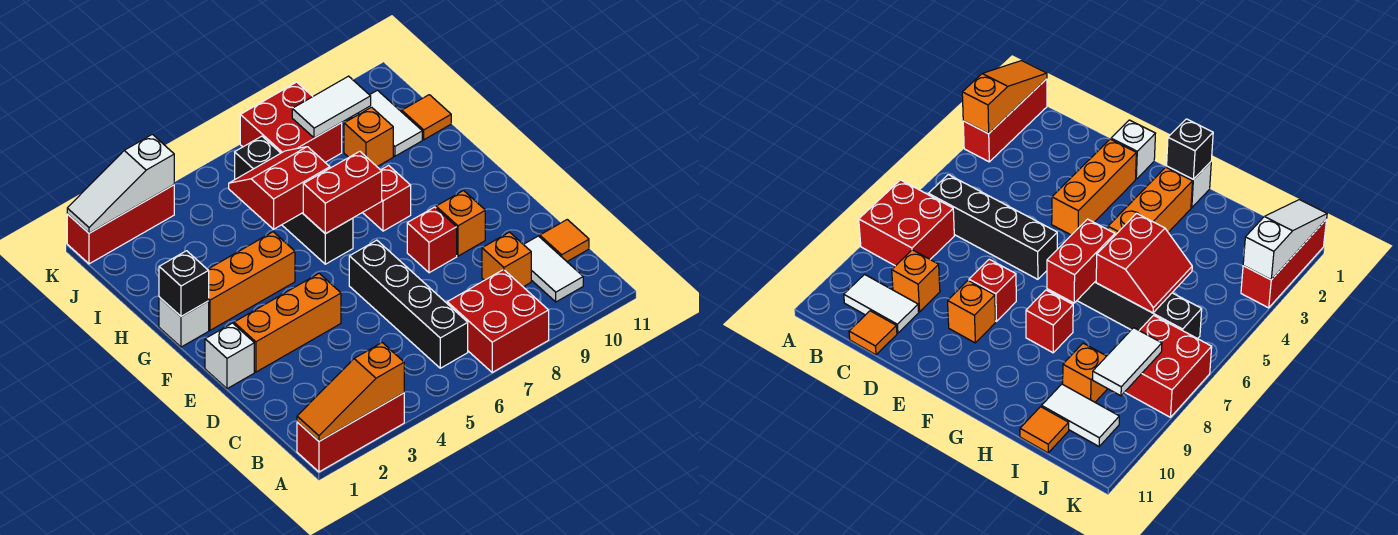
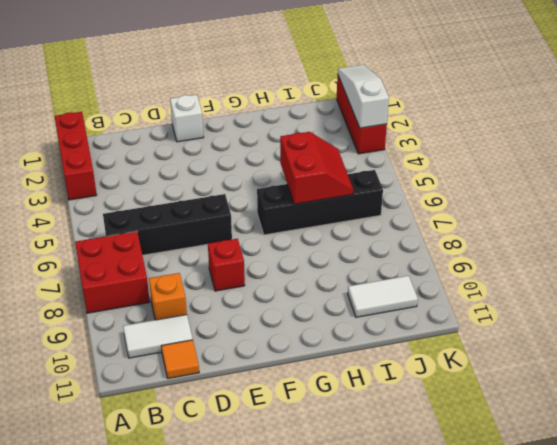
none -> orange brick E2:E4 level 1
none -> orange brick E9 level 1
none -> white brick G1 level 1

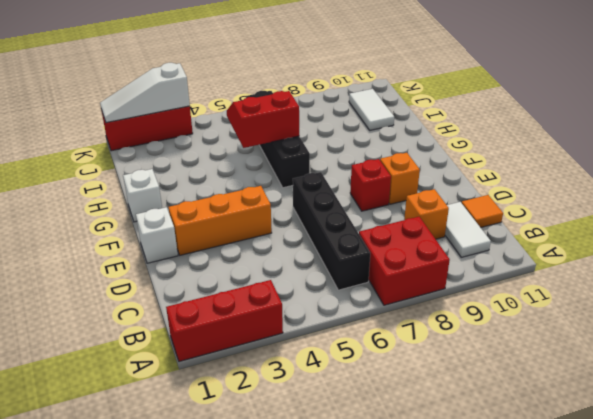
none -> orange brick G2:G4 level 1
none -> red brick G8 level 1
none -> orange brick I9 level 1

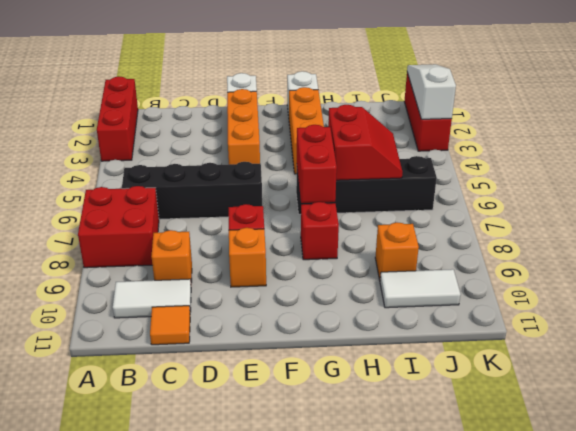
none -> orange tile I11 level 1
none -> red brick J7:K8 level 1
none -> orange slope A1:A3 level 2 top 3

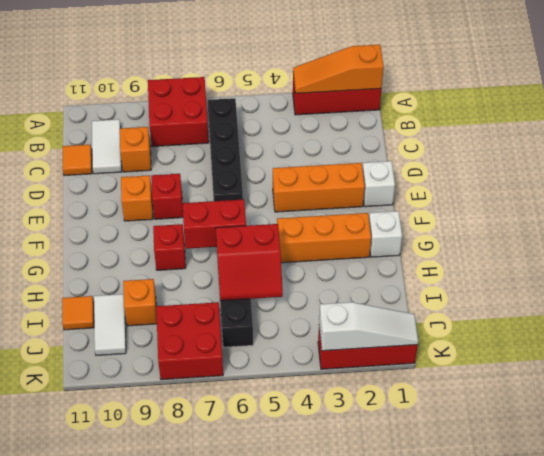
orange slope A1:A3 level 2 top 1 -> orange slope A1:A3 level 2 top 3
none -> black brick G1 level 2
none -> white tile J8:J9 level 2

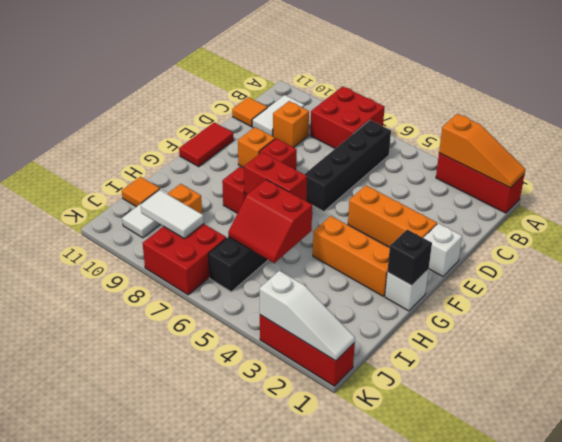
red tile E11:F11 level 1 -> none

